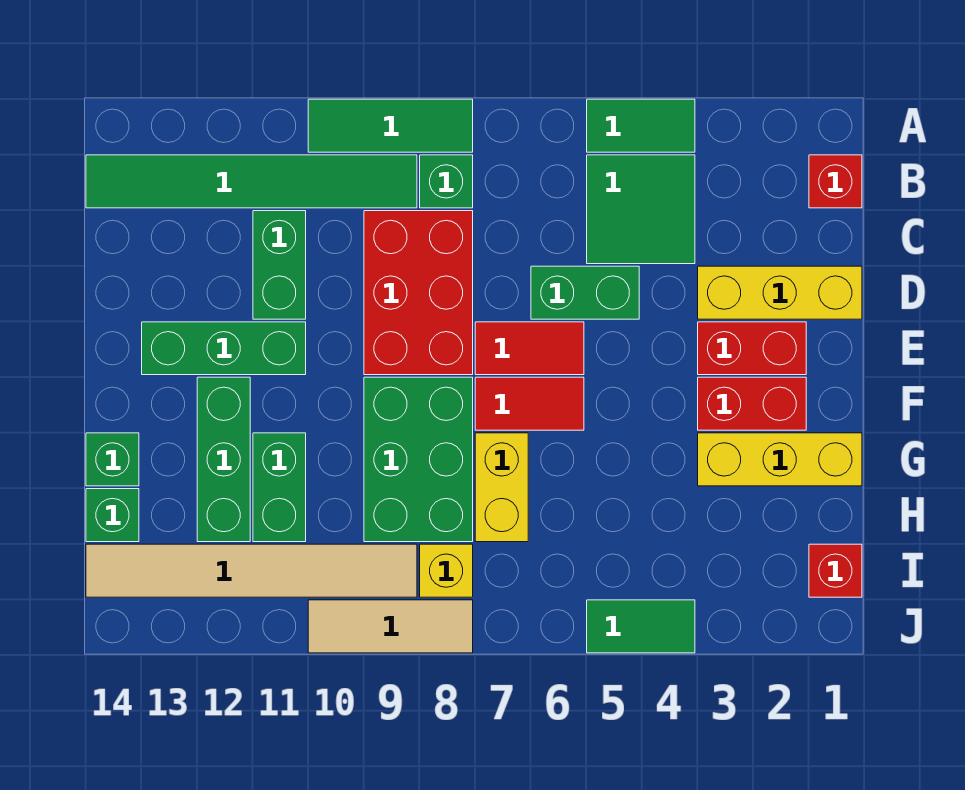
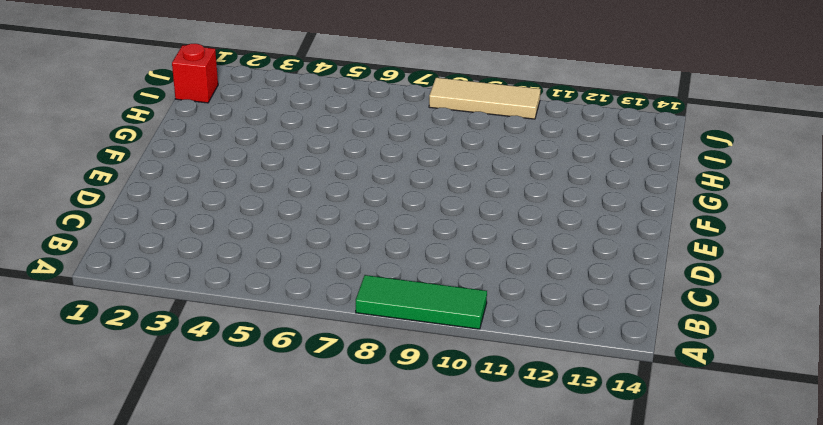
none -> green tile A4:A5 level 1
none -> red brick B1 level 1
none -> green tile B4:C5 level 1

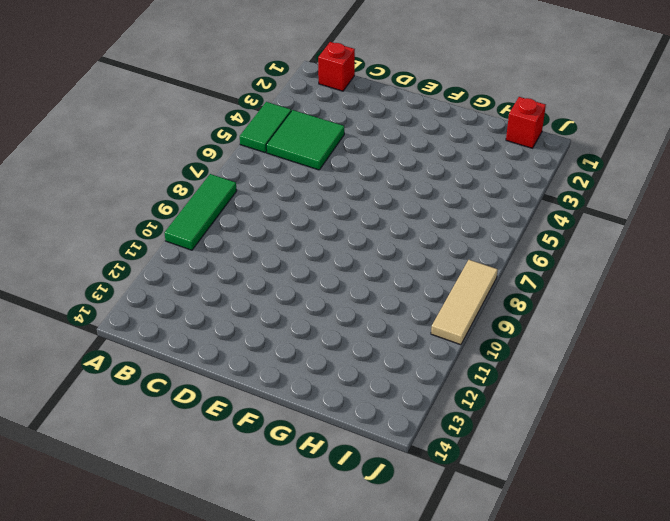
none -> green brick B8 level 1
none -> green tile B9:B14 level 1
none -> red brick C8:E9 level 1

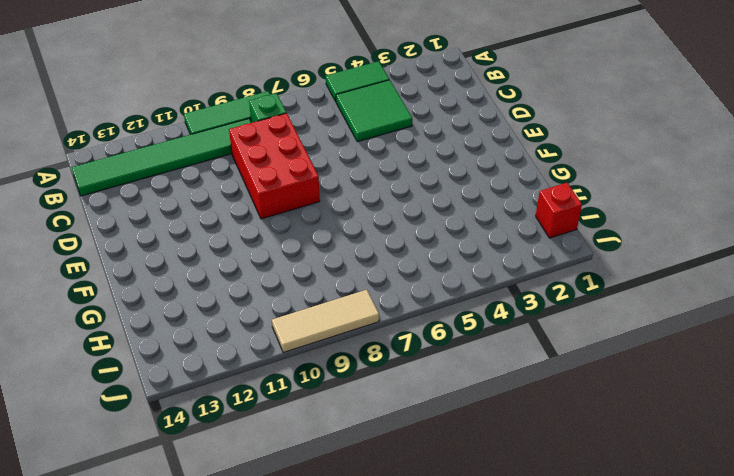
none -> red brick B1 level 1
none -> green brick C11:D11 level 1
none -> yellow brick D1:D3 level 1

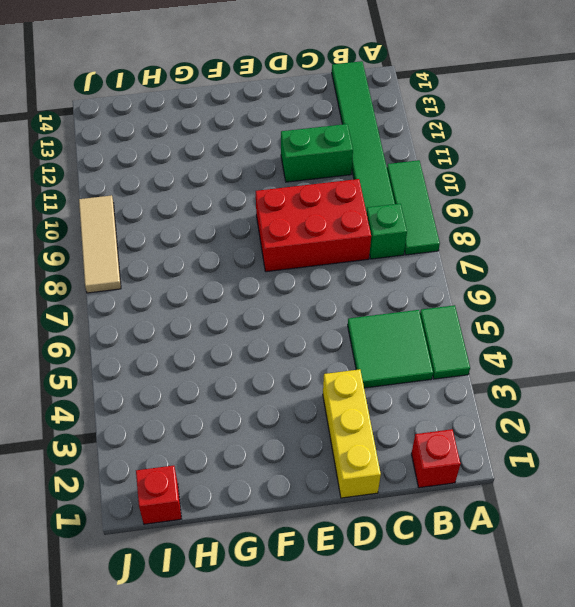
none -> green brick D5:D6 level 1
none -> red brick E2:E3 level 1
none -> red tile E6:E7 level 1

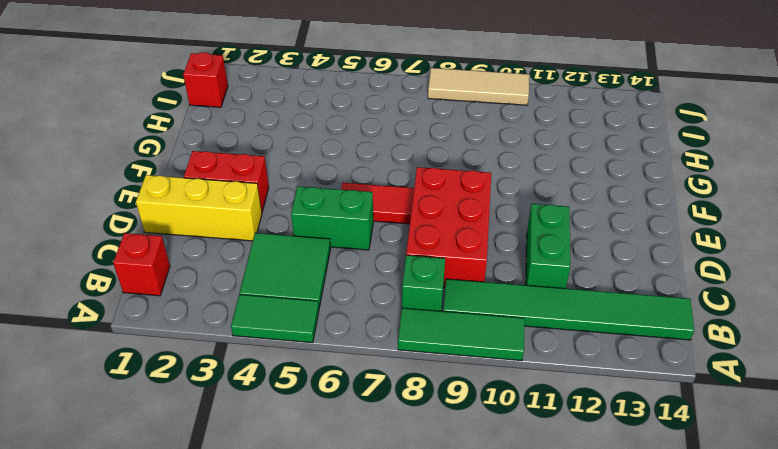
none -> green brick E11:E13 level 1
none -> red brick F2:F3 level 1
none -> red tile F6:F7 level 1

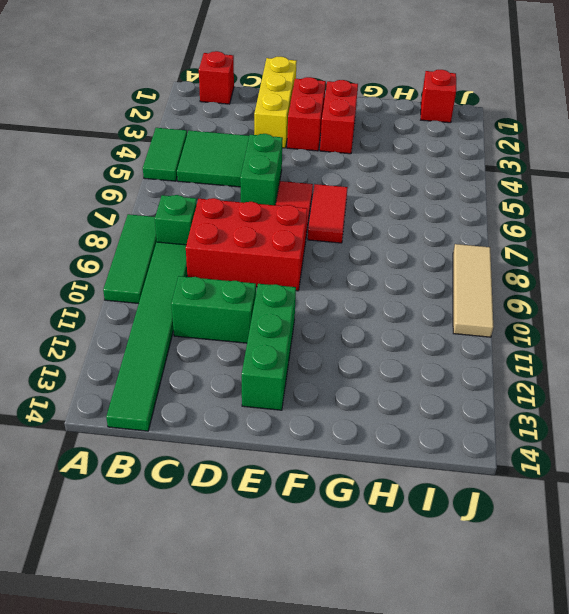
none -> green brick F8:H9 level 1
none -> green brick F12:H12 level 1
none -> yellow brick G1:G3 level 1

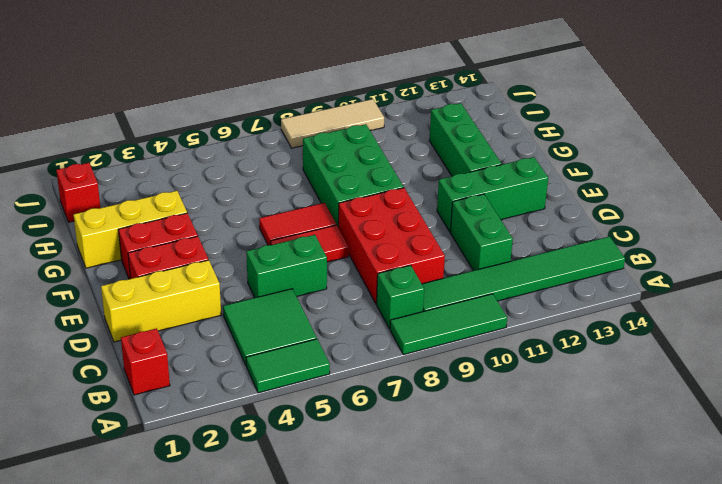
none -> yellow brick G7:H7 level 1
none -> green brick G11:H11 level 1
none -> green brick G14 level 1

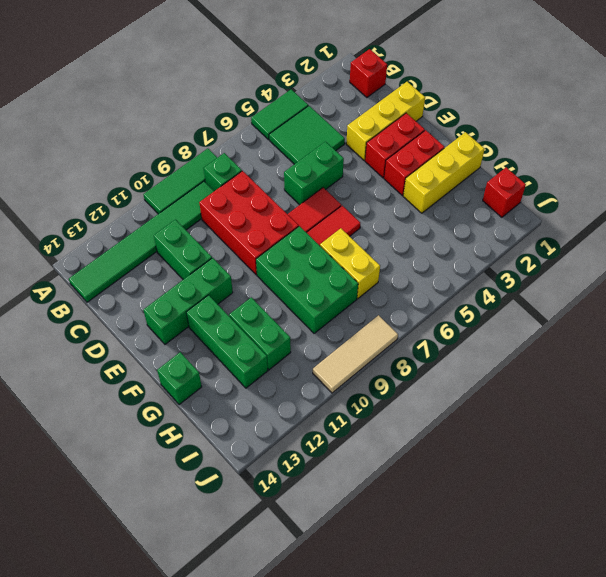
none -> green brick H14 level 1
none -> yellow brick I8 level 1
none -> tan tile I9:I14 level 1

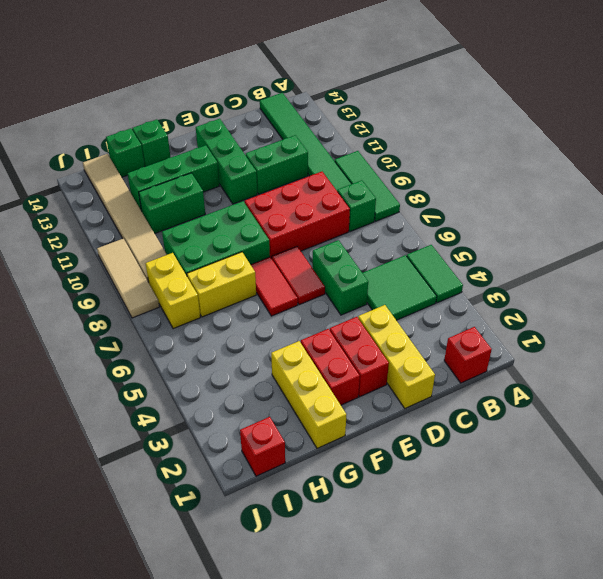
yellow brick I7:I8 level 1 -> yellow brick I8 level 1
none -> green tile J4:J5 level 1

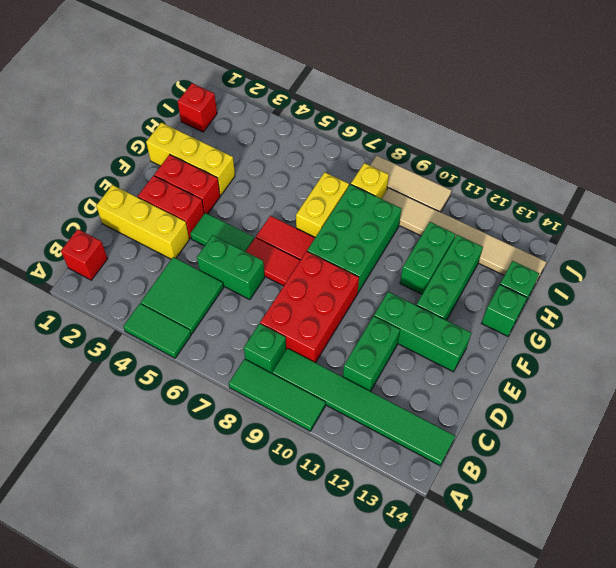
green tile E4:E5 level 1 -> green tile J4:J5 level 1

